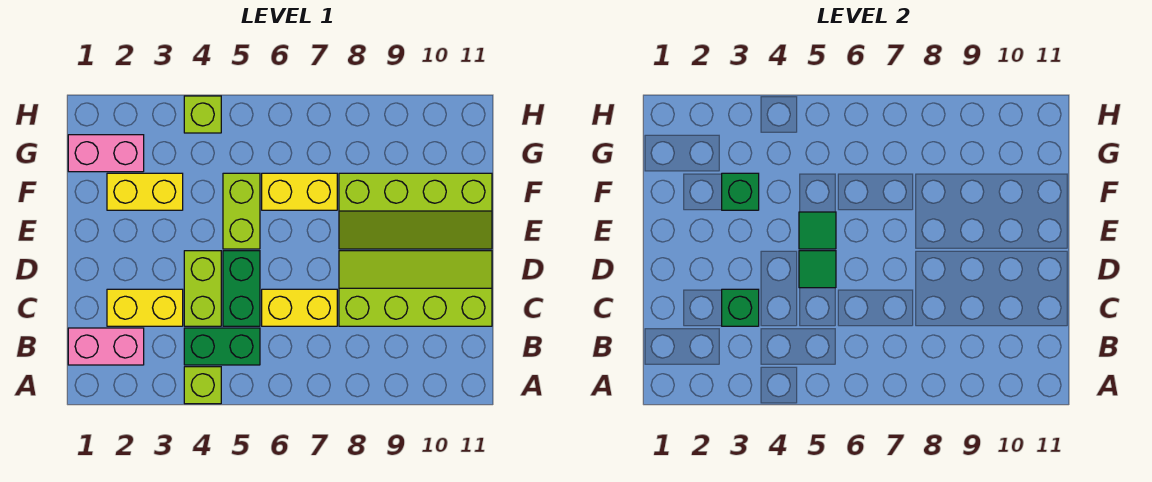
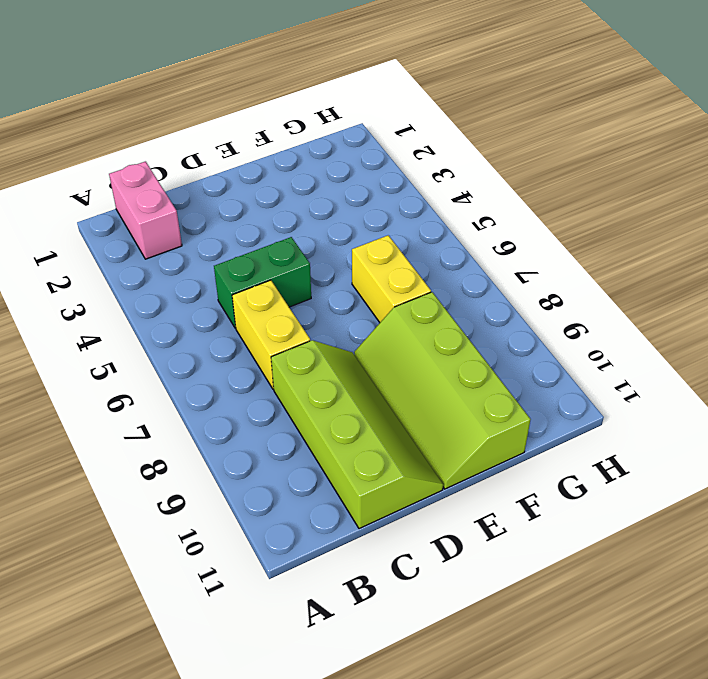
none -> lime brick A4 level 1
none -> green brick B4:B5 level 1
none -> yellow brick C2:C3 level 1

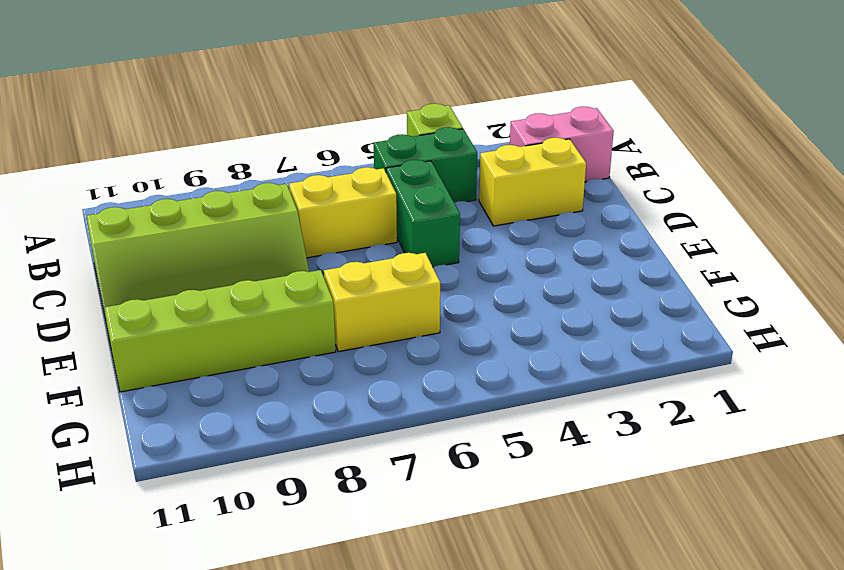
none -> lime brick C4:D4 level 1
none -> lime brick E5:F5 level 1
none -> yellow brick F2:F3 level 1

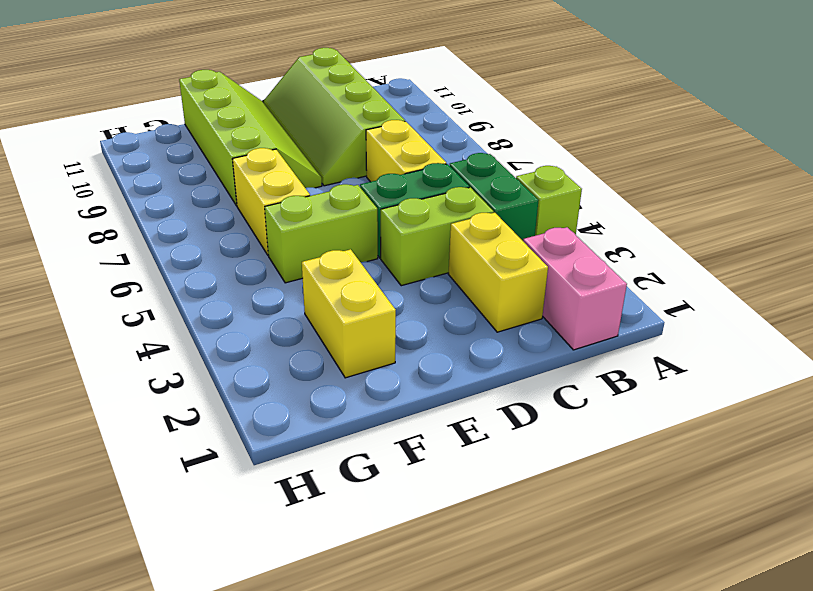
none -> pink brick G1:G2 level 1
none -> lime brick H4 level 1
none -> green brick C3 level 2

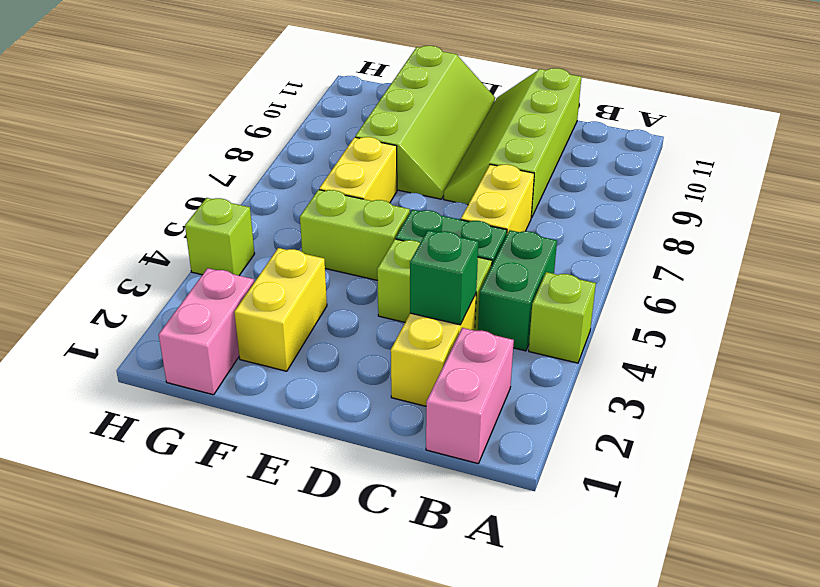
none -> green tile D5 level 2
none -> green tile E5 level 2
none -> green brick F3 level 2

